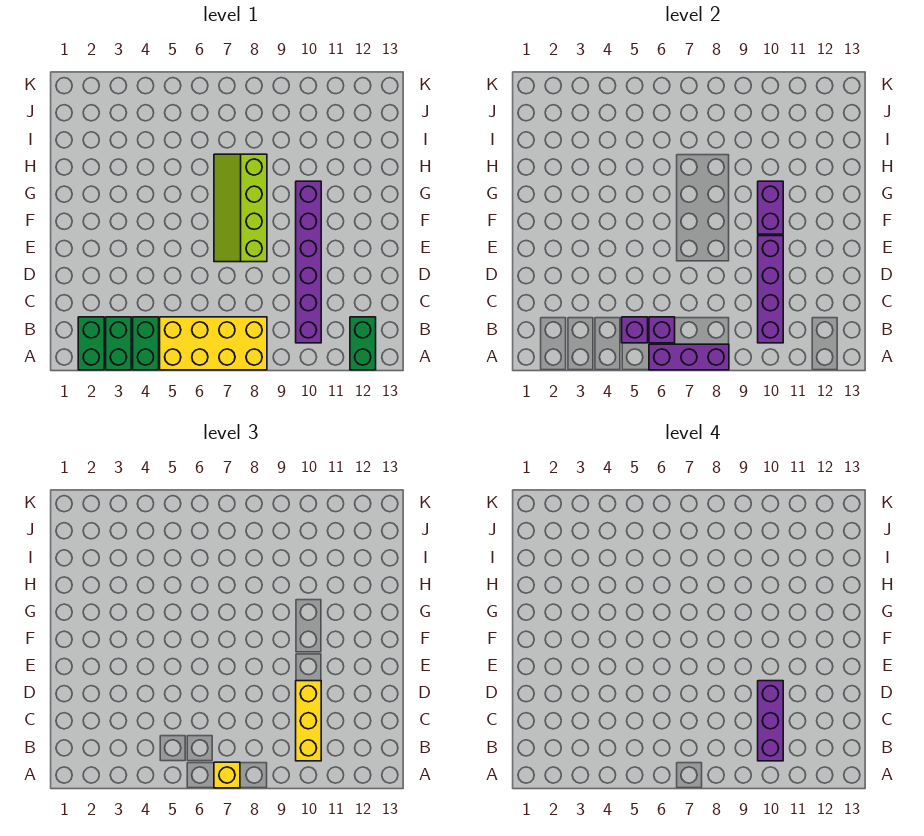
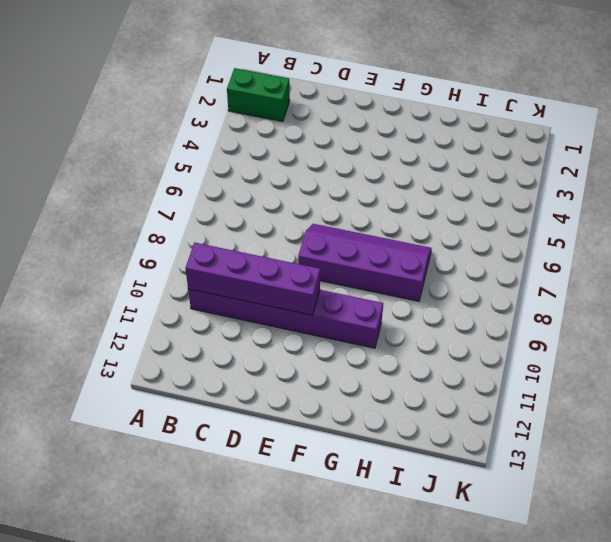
purple slope E7:H8 level 1 top 8 -> lime slope E7:H8 level 1 top 8
none -> green brick A3:B3 level 1
none -> green brick A4:B4 level 1
none -> yellow brick A5:B8 level 1

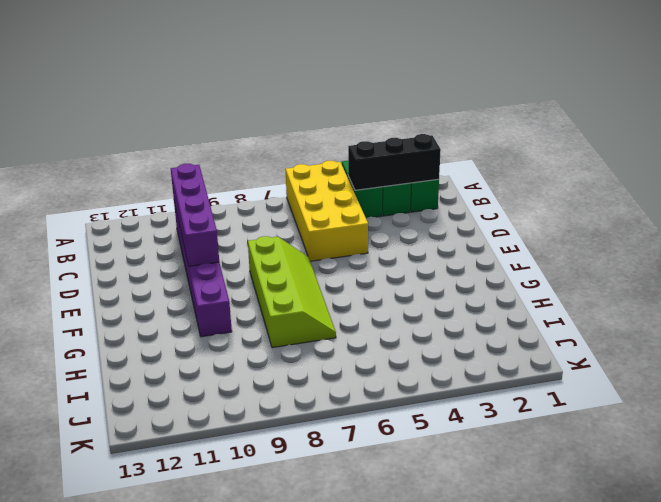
yellow brick A5:D6 level 1 -> yellow brick A5:B8 level 1
black brick B2:B4 level 2 -> none
none -> green brick A12:B12 level 1
none -> purple brick A6:A8 level 2
none -> purple brick B5 level 2

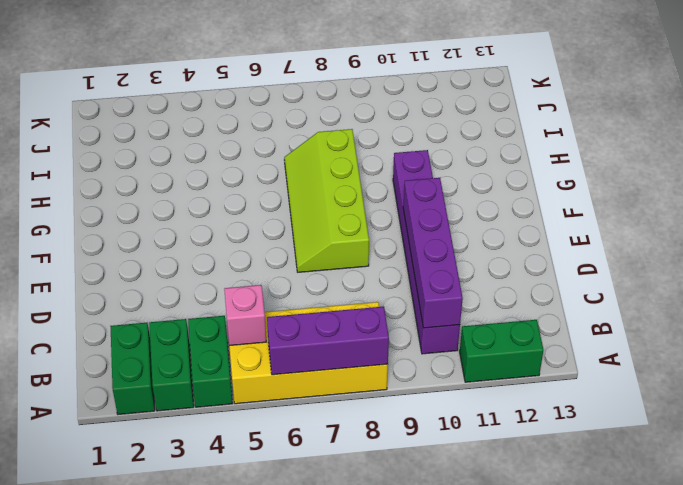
green brick A11:A12 level 1 -> green brick A12:B12 level 1
pink brick B5 level 2 -> purple brick B5 level 2
none -> purple brick B6 level 2
none -> purple brick F10:G10 level 2
none -> yellow brick A7 level 3

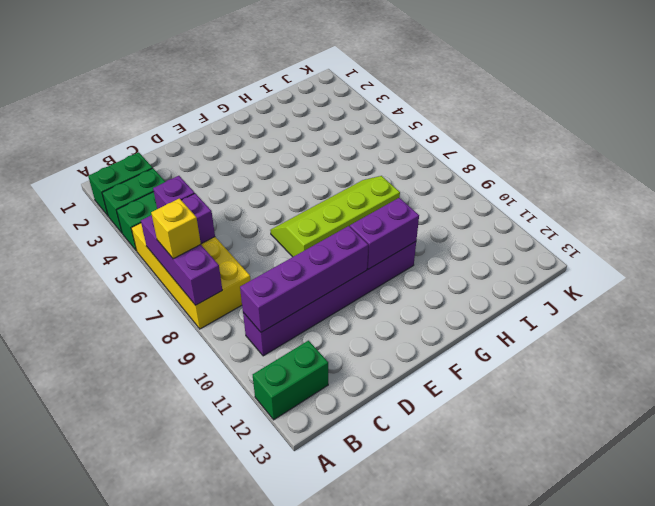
none -> yellow brick B10:D10 level 3
none -> purple brick B10:D10 level 4

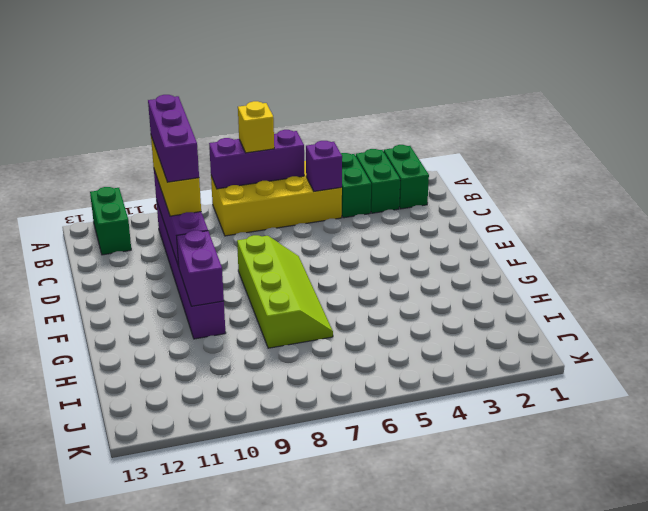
none -> purple brick B6 level 2

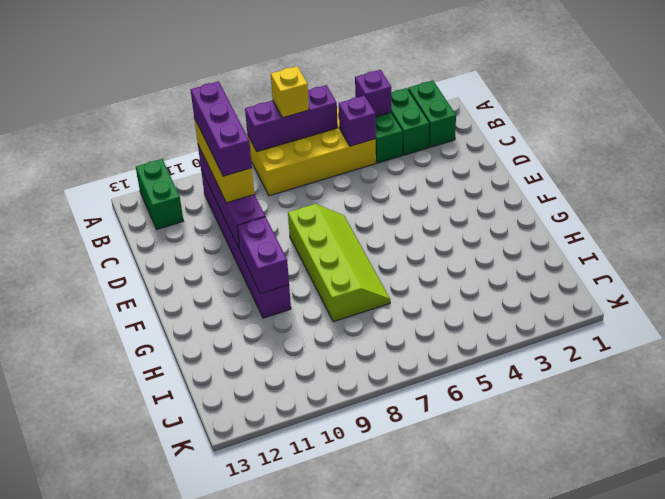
purple brick A4 level 2 -> purple brick B6 level 2

